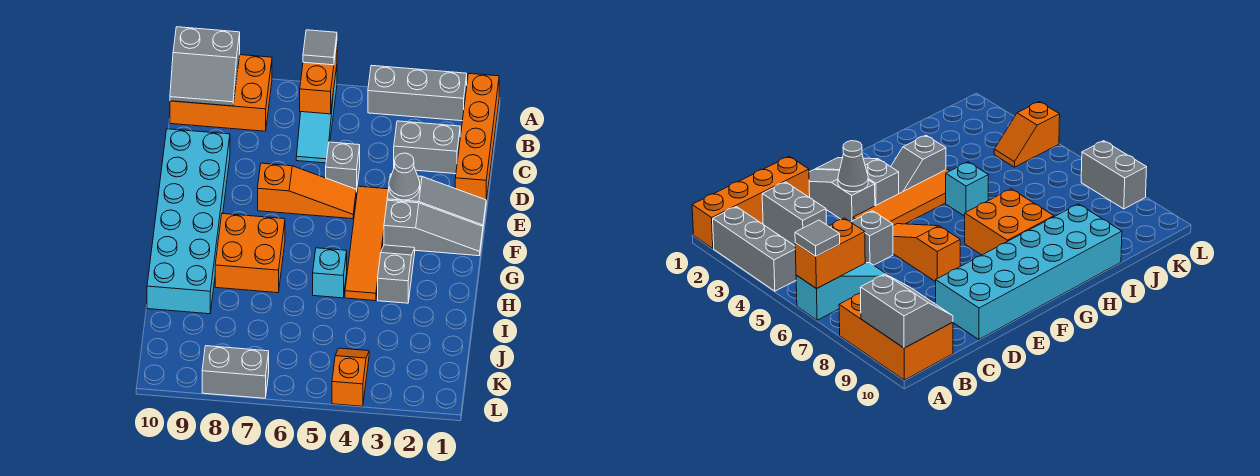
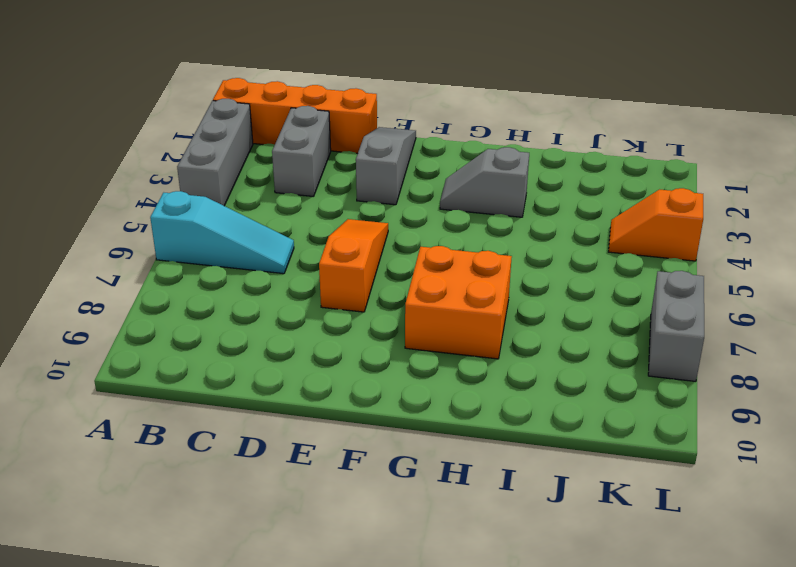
none -> orange brick A8:B10 level 1
none -> grey brick D5 level 1
none -> cyan brick D9:I10 level 1

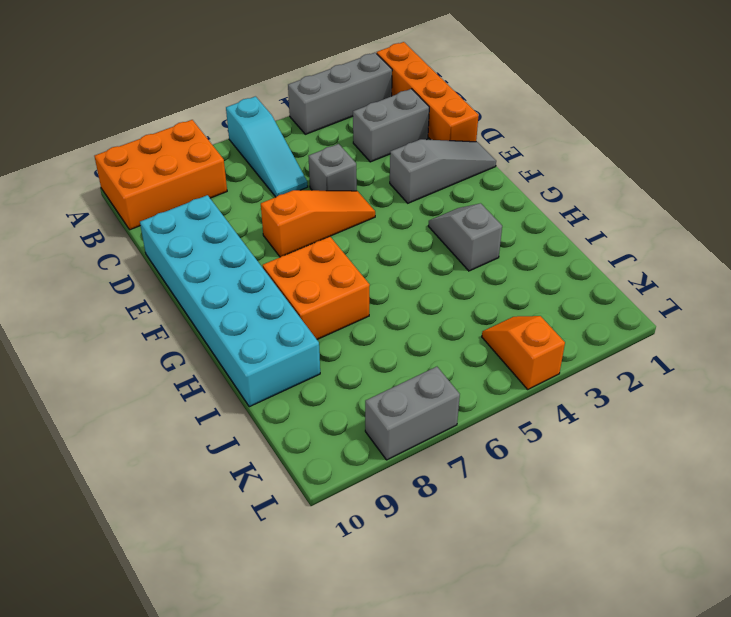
none -> orange tile E4:H4 level 1
none -> grey slope F1:F3 level 1 top 3
none -> cyan brick H5 level 1

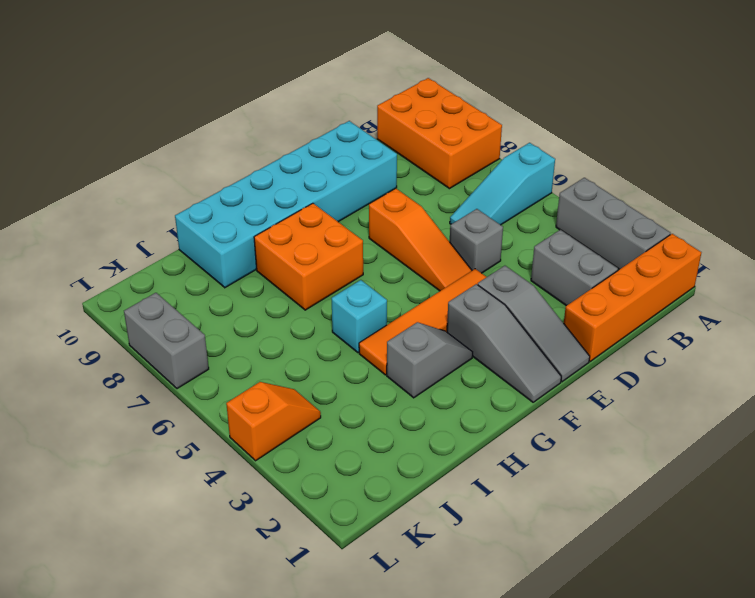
none -> orange brick A6:B6 level 2
none -> grey slope A9:B10 level 2 top A
none -> grey cone E3 level 2

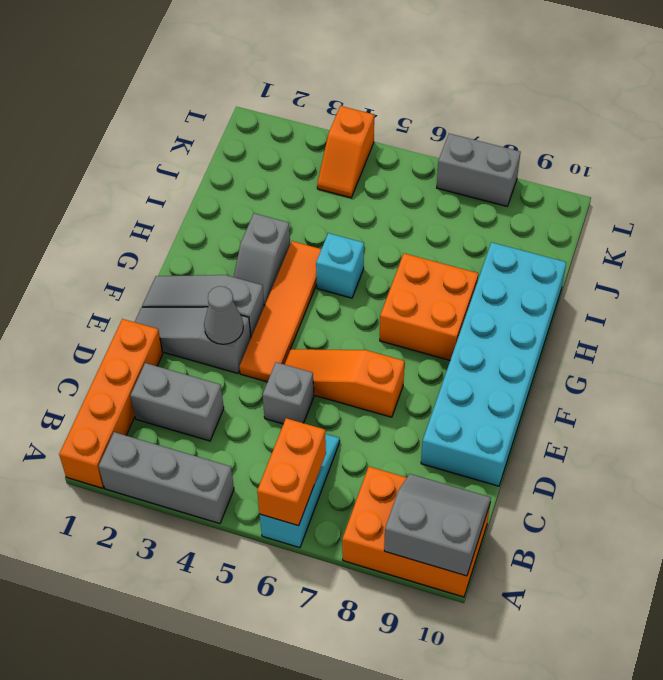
none -> grey tile A6 level 3

